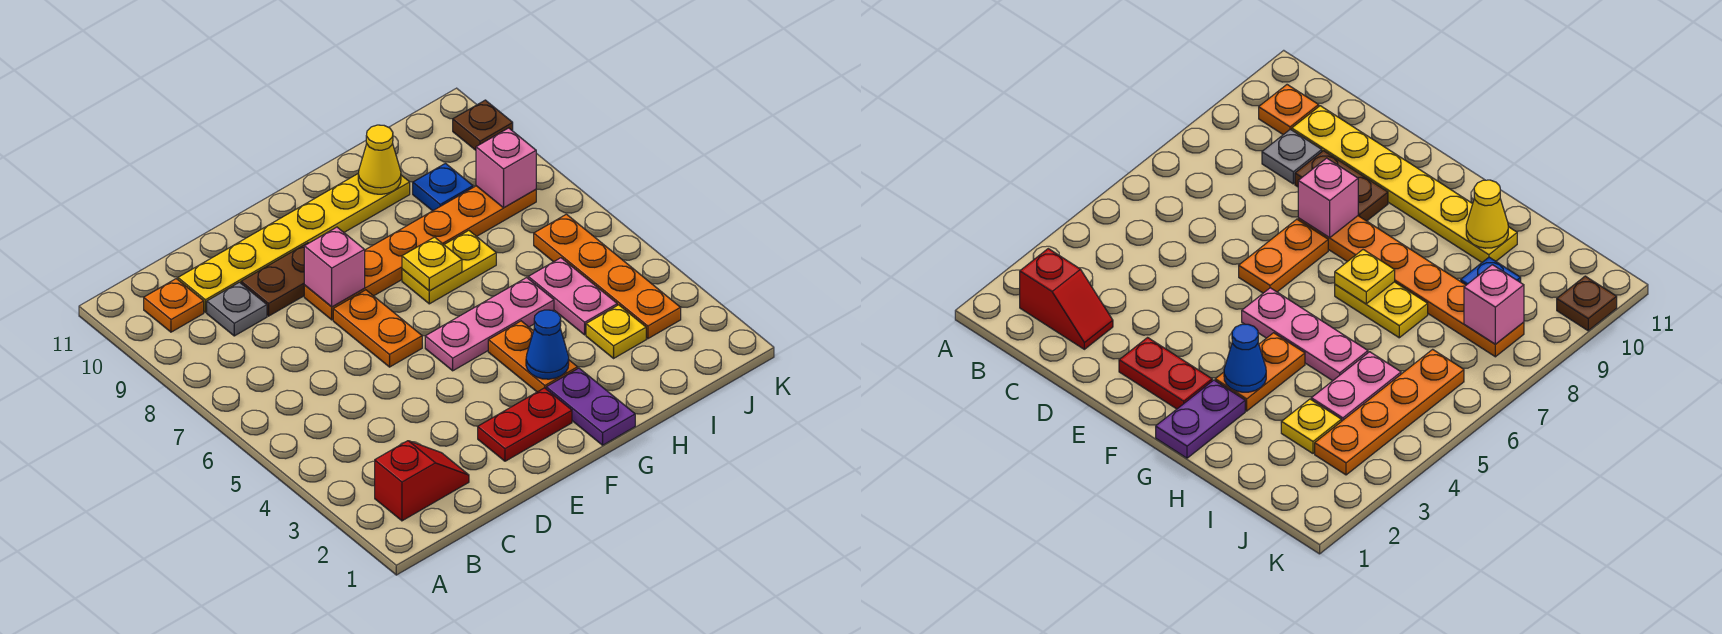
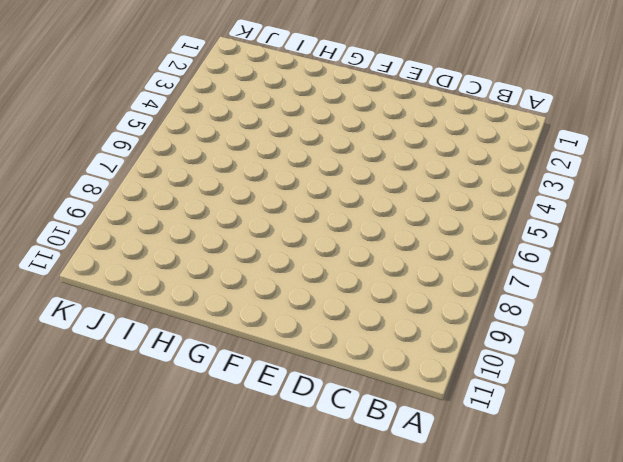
none -> red slope B2:C2 level 1 top B
none -> orange plate B10 level 1
none -> grey plate C9 level 1

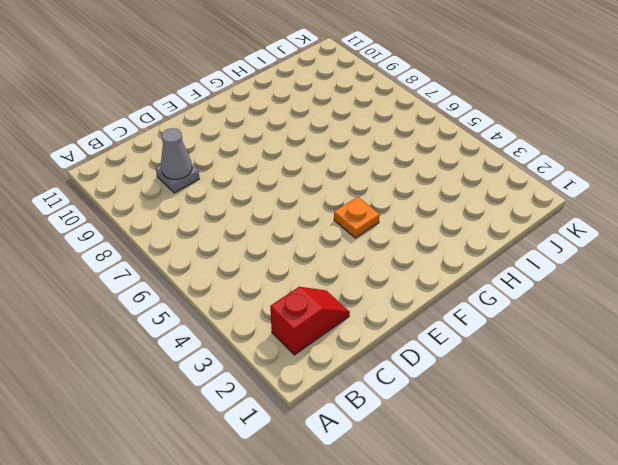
grey cone C9 level 2 -> none
orange plate F4 level 1 -> orange plate B10 level 1
none -> yellow plate C10:H10 level 1
none -> brown plate D9:E9 level 1
none -> red plate E2:F2 level 1

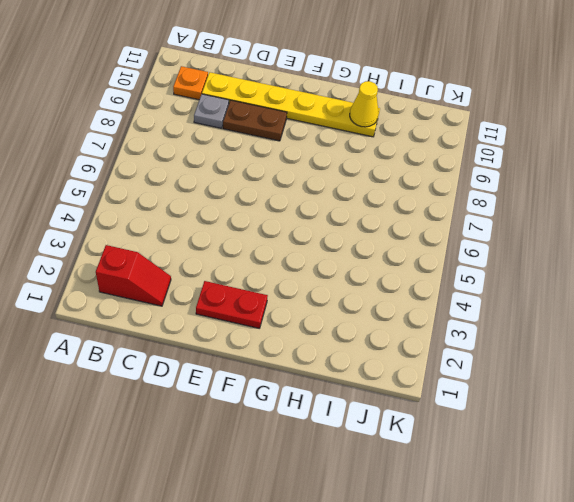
none -> orange plate E6:E7 level 1
none -> orange plate E8:J8 level 1
none -> pink plate F5:H5 level 1

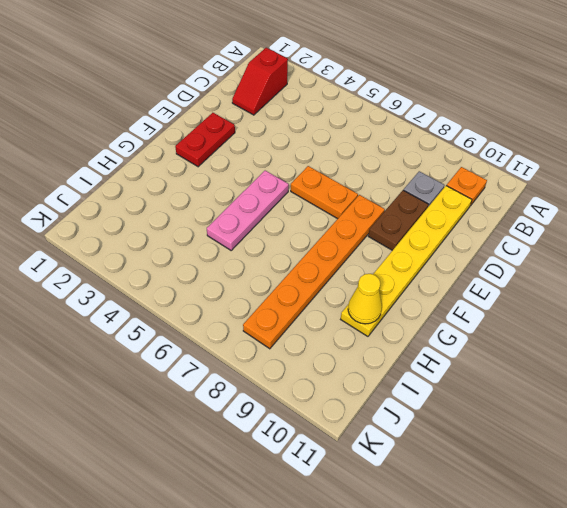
none -> purple plate G1:G2 level 1
none -> orange plate G3:G4 level 1
none -> yellow plate G7:H7 level 1

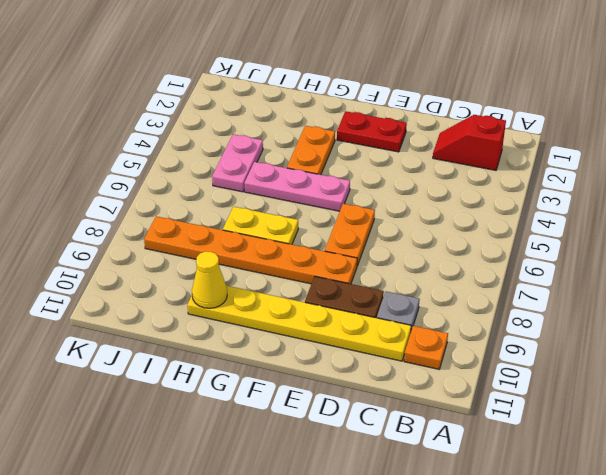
none -> purple plate G1:G2 level 1
none -> yellow plate I3 level 1
none -> blue plate I9 level 1

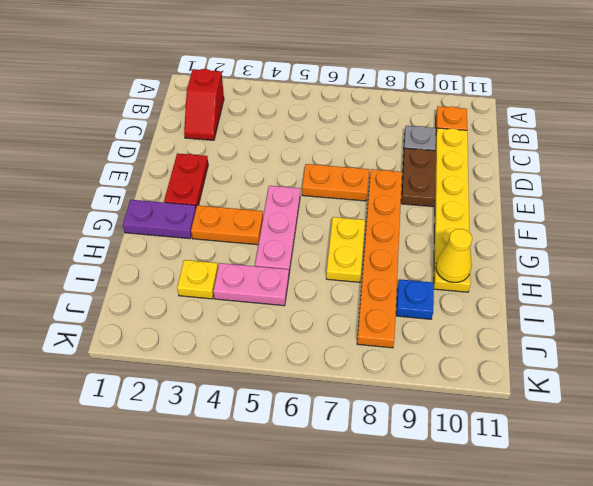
none -> orange plate J3:J6 level 1
none -> brown plate K10 level 1
none -> pink brick E8 level 2

